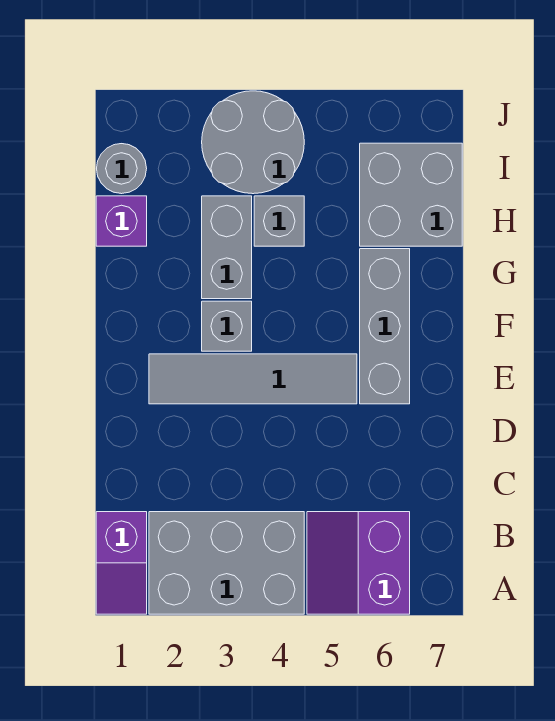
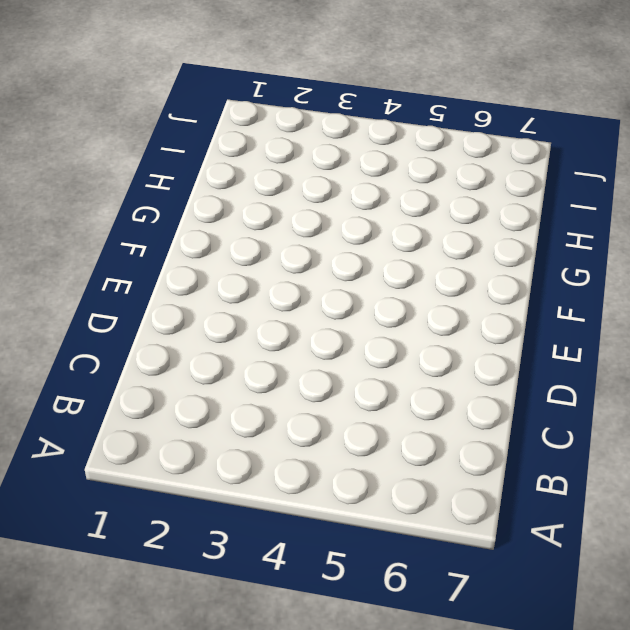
none -> purple slope A1:B1 level 1 top B
none -> grey brick A2:B4 level 1
none -> purple slope A5:B6 level 1 top 6

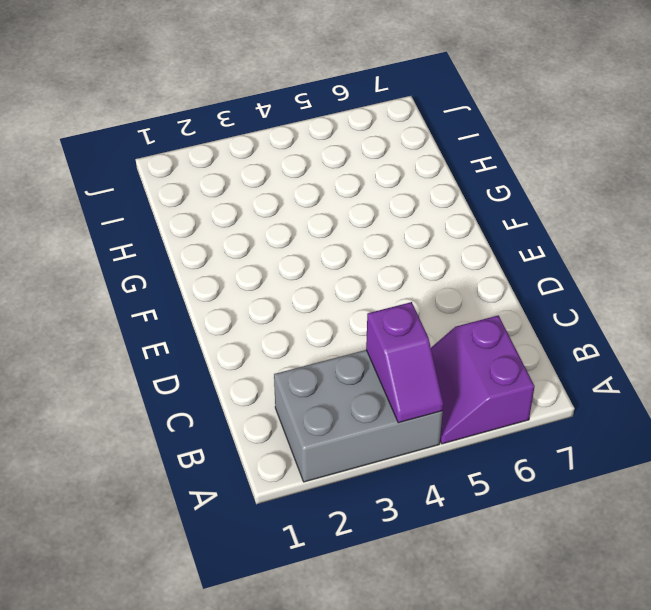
purple slope A4:B4 level 2 top B -> purple slope A1:B1 level 1 top B
none -> grey tile E2:E5 level 1
none -> grey brick E6:G6 level 1
none -> grey brick F3 level 1

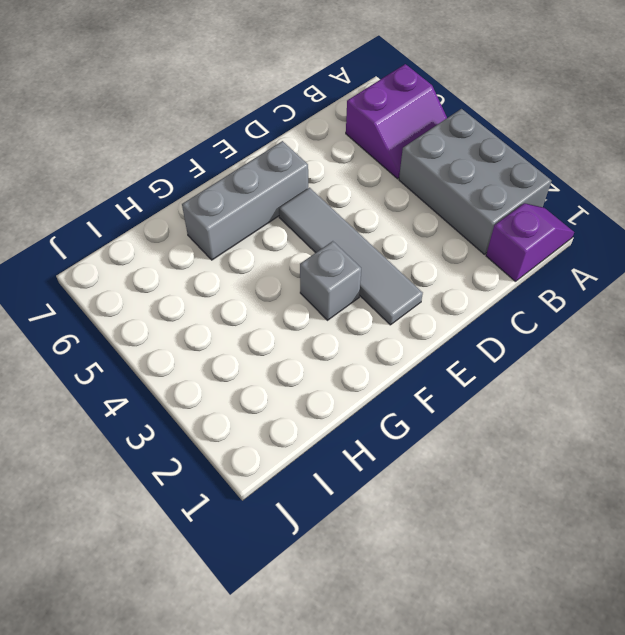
none -> grey brick G3:H3 level 1
none -> purple brick H1 level 1
none -> grey brick H4 level 1

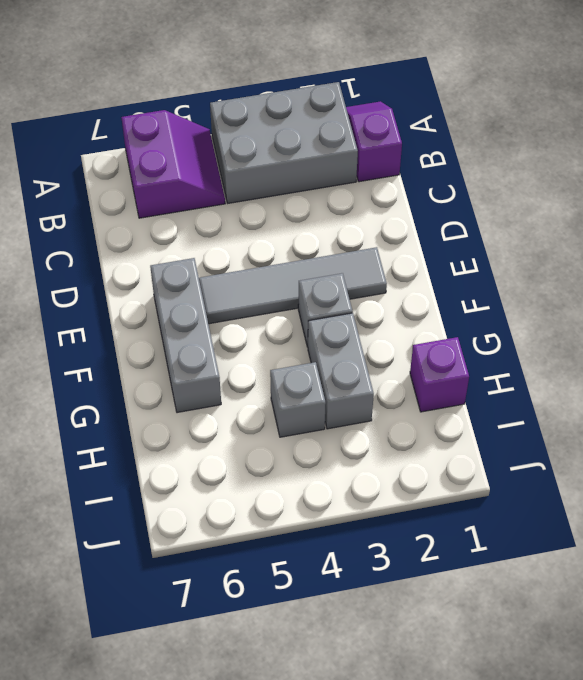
none -> grey brick H6:I7 level 1
none -> grey round brick I1 level 1
none -> grey round brick I3:J4 level 1

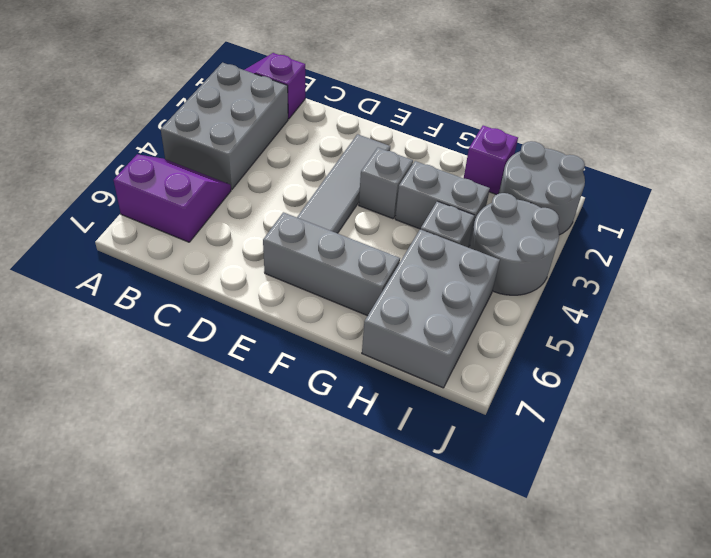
grey brick H5:I7 level 1 -> grey brick H6:I7 level 1
grey round brick I1:J2 level 1 -> grey round brick I1 level 1

